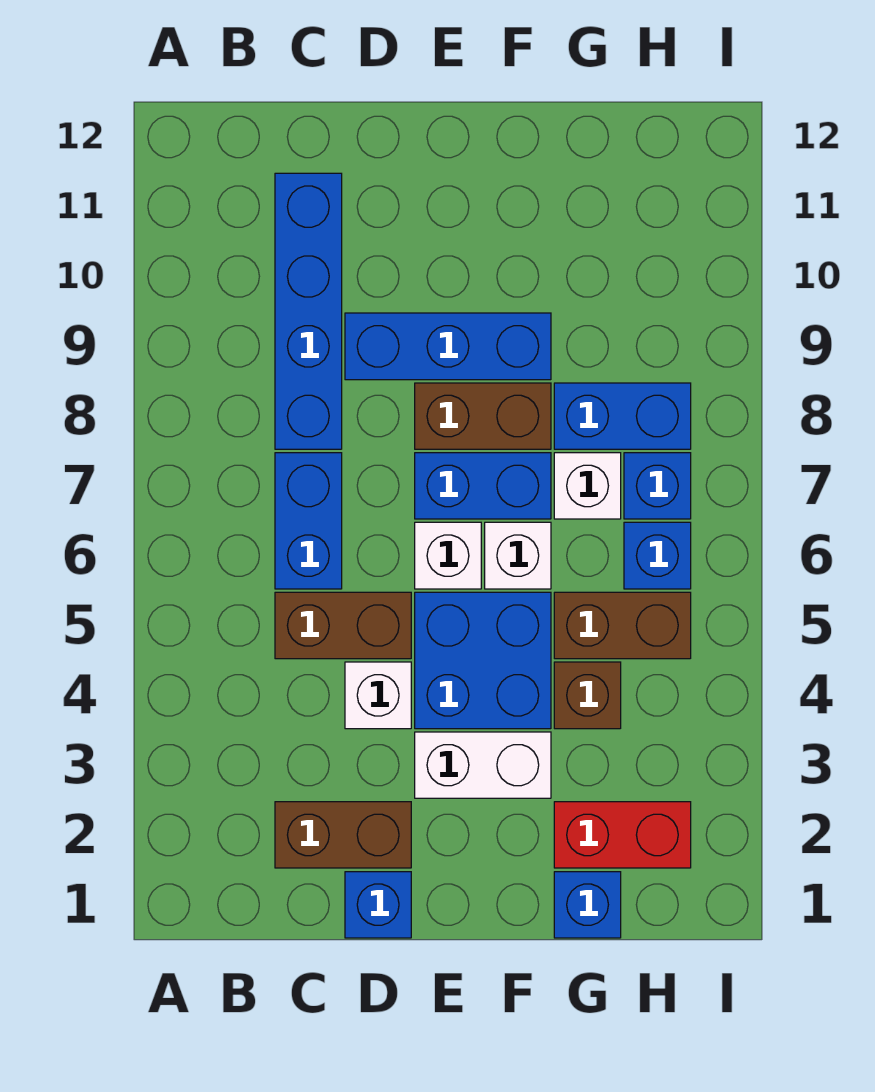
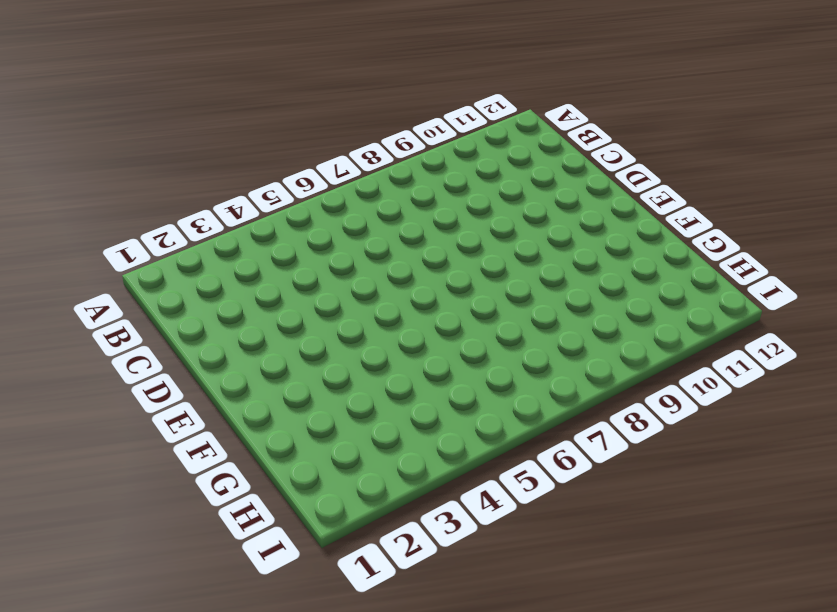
none -> brown brick C2:D2 level 1
none -> brown brick C5:D5 level 1
none -> blue brick C6:C7 level 1

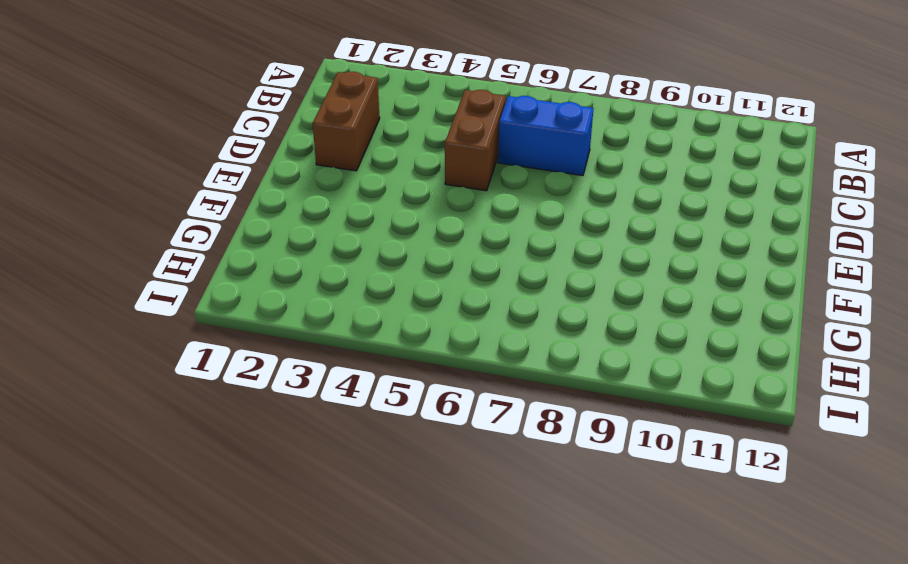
none -> blue brick C8:C11 level 1
none -> blue brick D1 level 1
none -> white brick D4 level 1

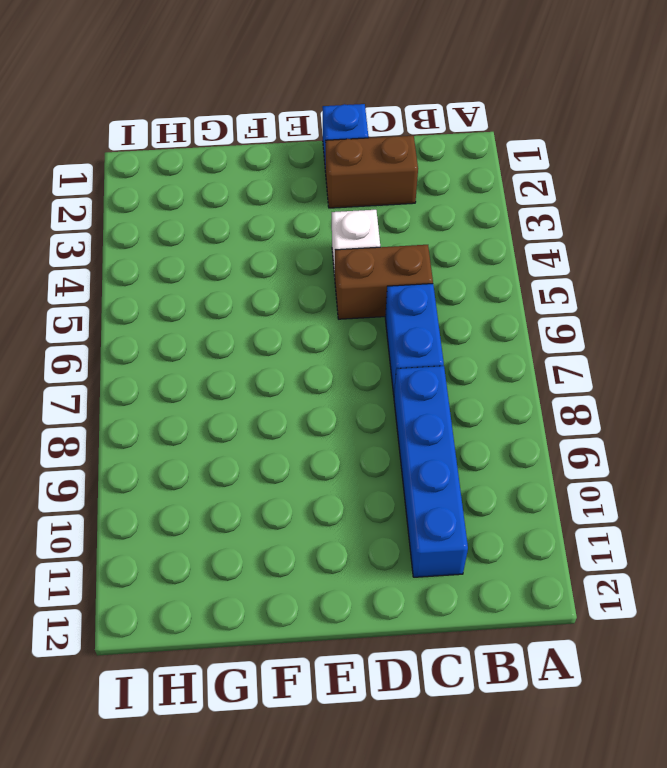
none -> blue brick D9:F9 level 1
none -> white brick E3:F3 level 1
none -> blue brick E4:F5 level 1

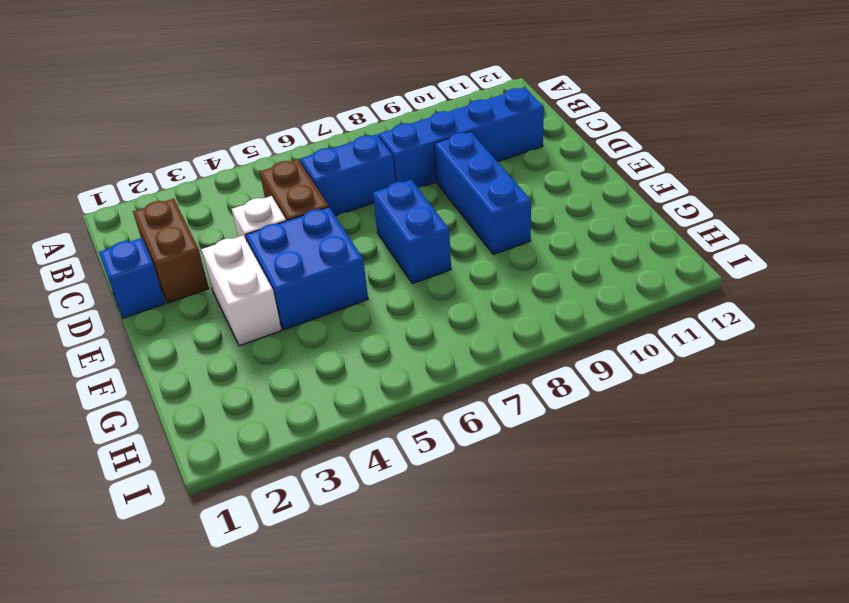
none -> white brick E6 level 1
none -> brown brick E8:F8 level 1
none -> white brick F6 level 1

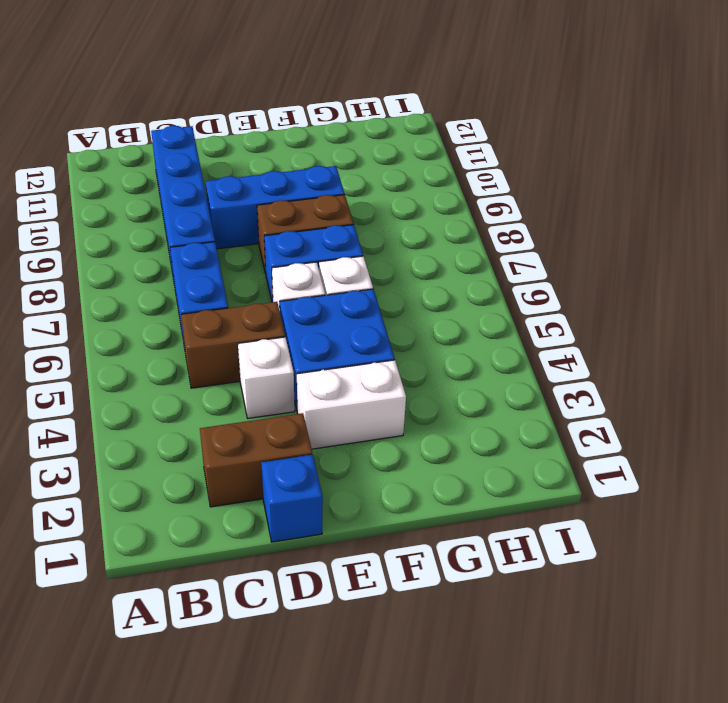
none -> blue brick G1 level 1
none -> red brick G2:H2 level 1
none -> brown brick G4 level 1

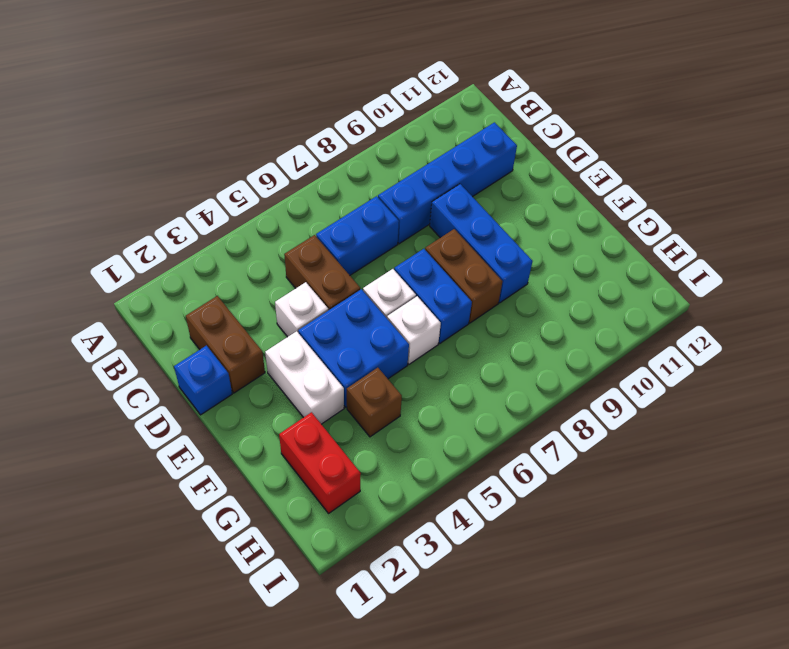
none -> blue brick G1 level 1
none -> brown brick G5:H5 level 1
none -> white brick G7 level 1

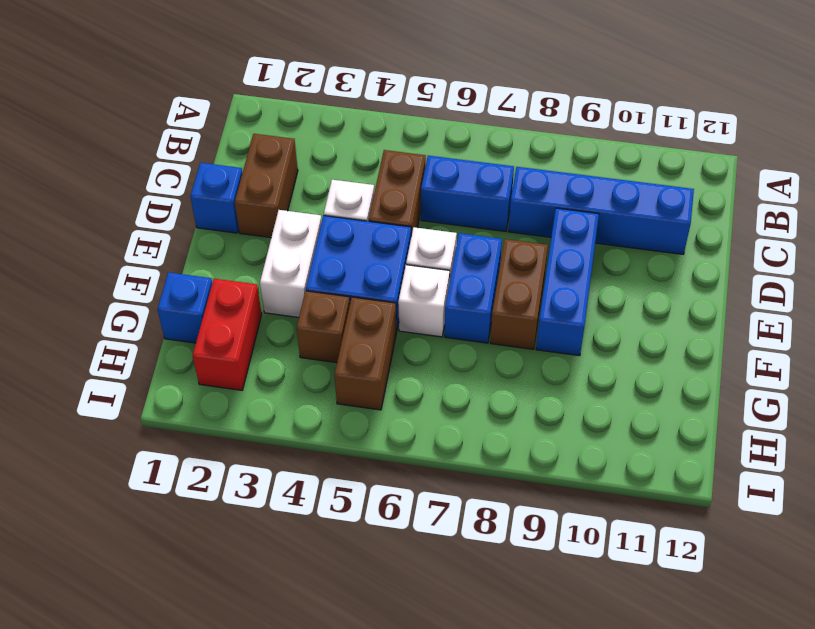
none -> white brick G7 level 1
none -> blue brick G8:H8 level 1
none -> blue brick H6 level 1

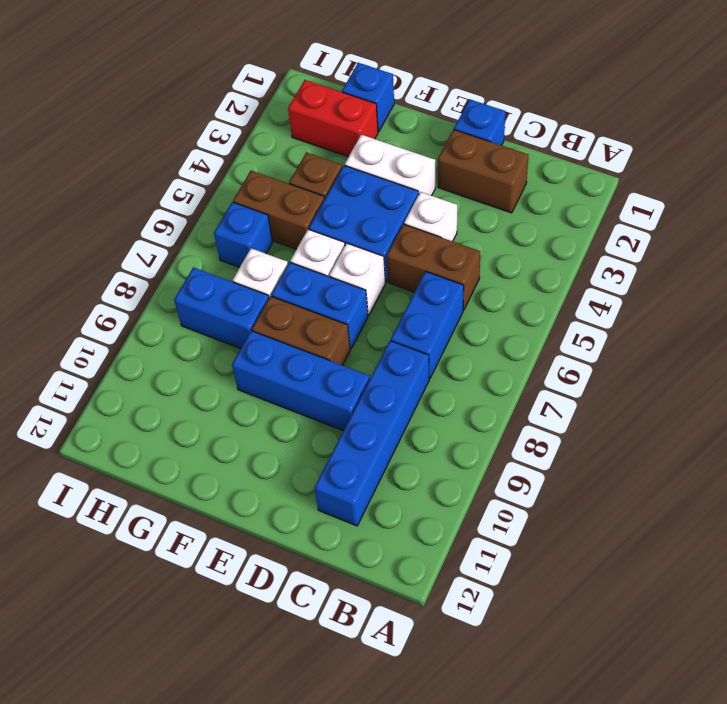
none -> blue brick H7 level 1

